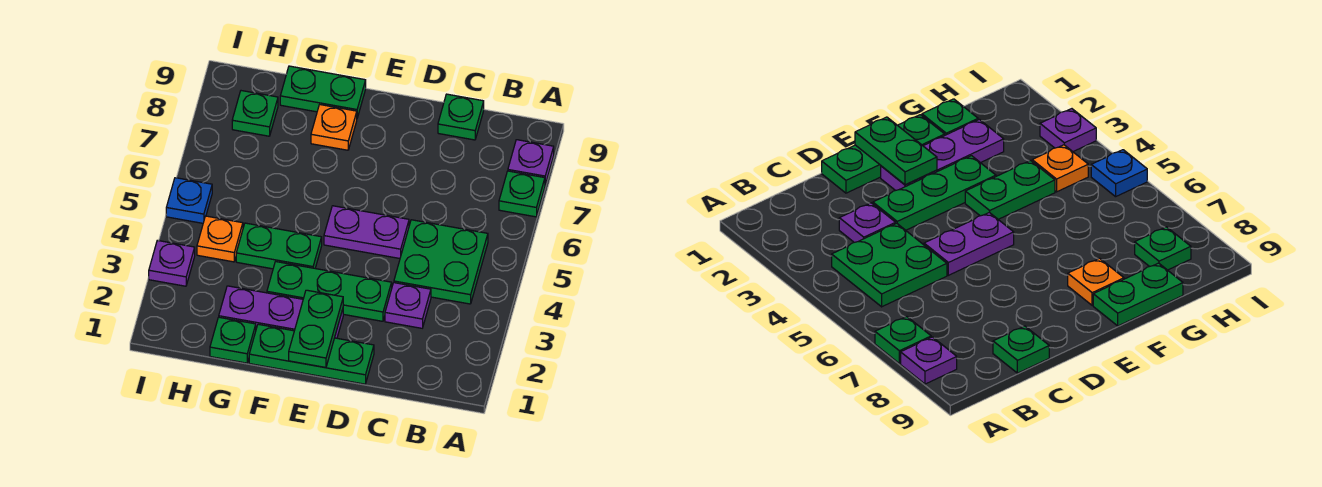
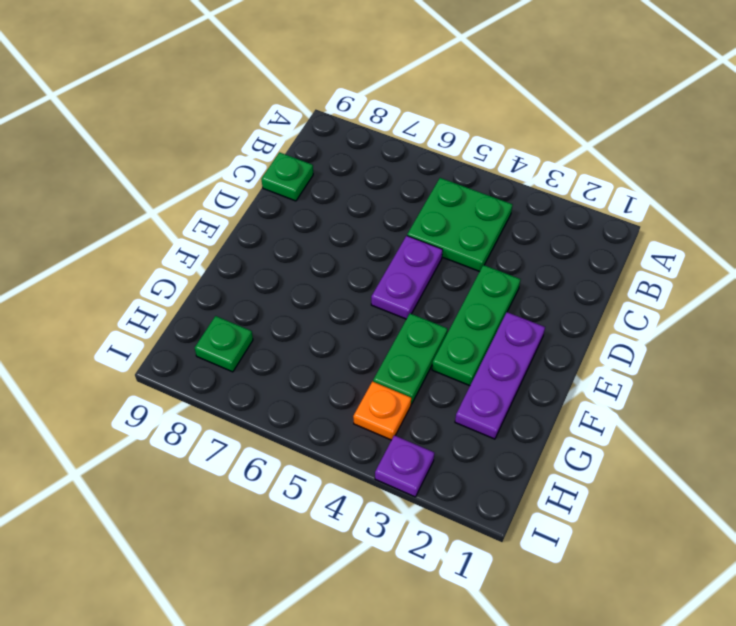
none -> green plate A7 level 1
none -> purple plate A8 level 1
none -> purple plate C3 level 1

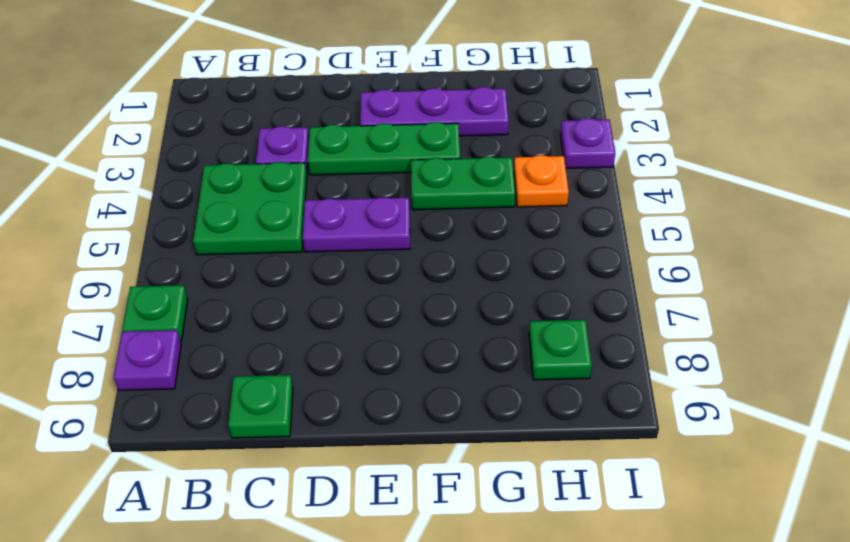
none -> green plate D1:F1 level 1
none -> orange plate F8 level 1
none -> green plate F9:G9 level 1

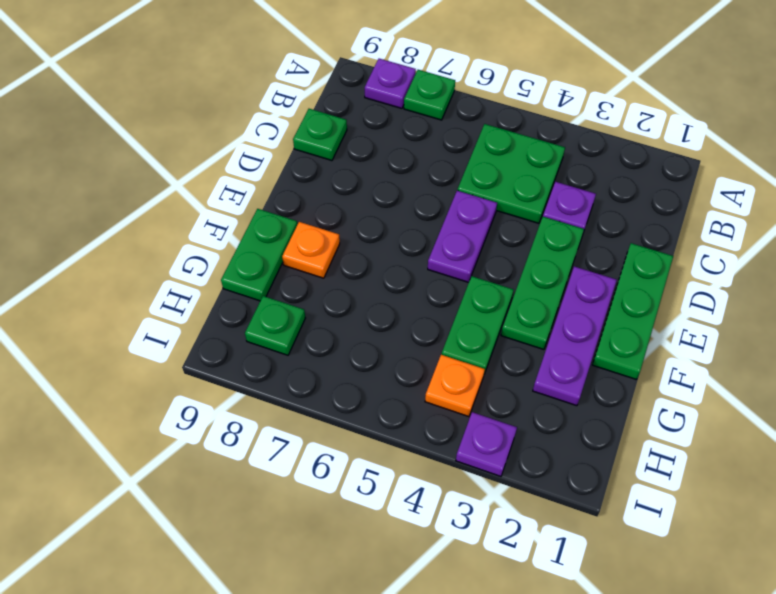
none -> green plate G1 level 1
none -> blue plate I5 level 1
none -> green plate E1:E2 level 2

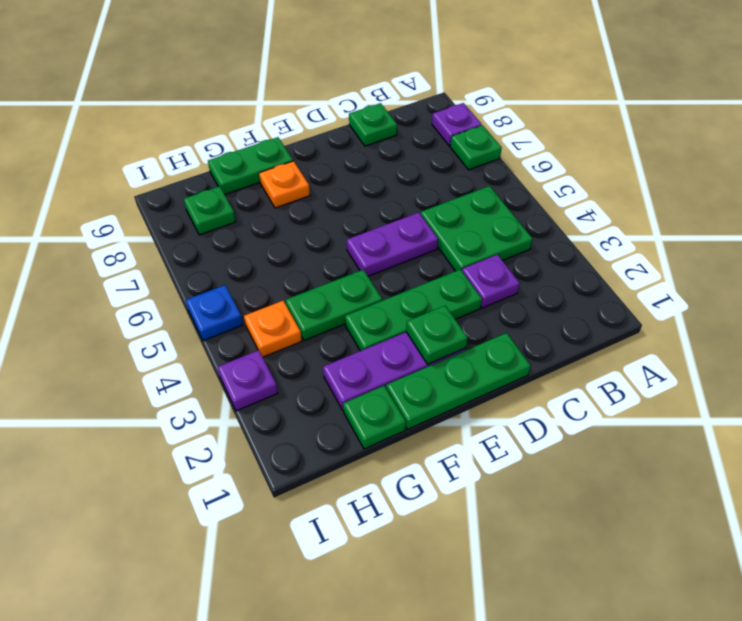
green plate E2 level 2 -> green plate E1:E2 level 2

